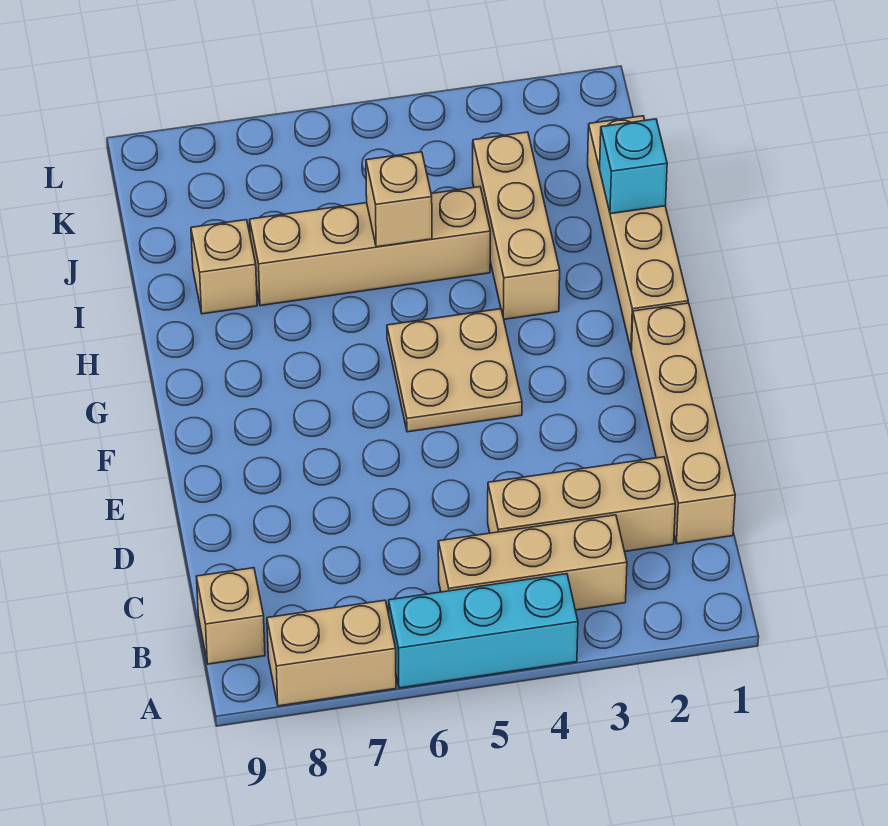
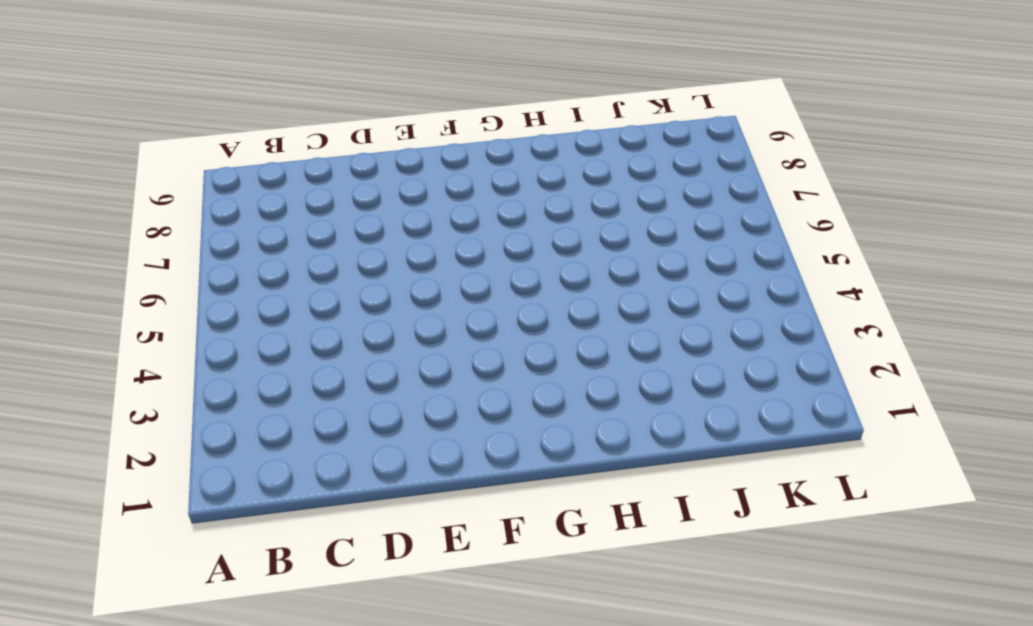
none -> cyan brick A4:A6 level 1
none -> tan brick A7:A8 level 1
none -> tan brick B3:B5 level 1

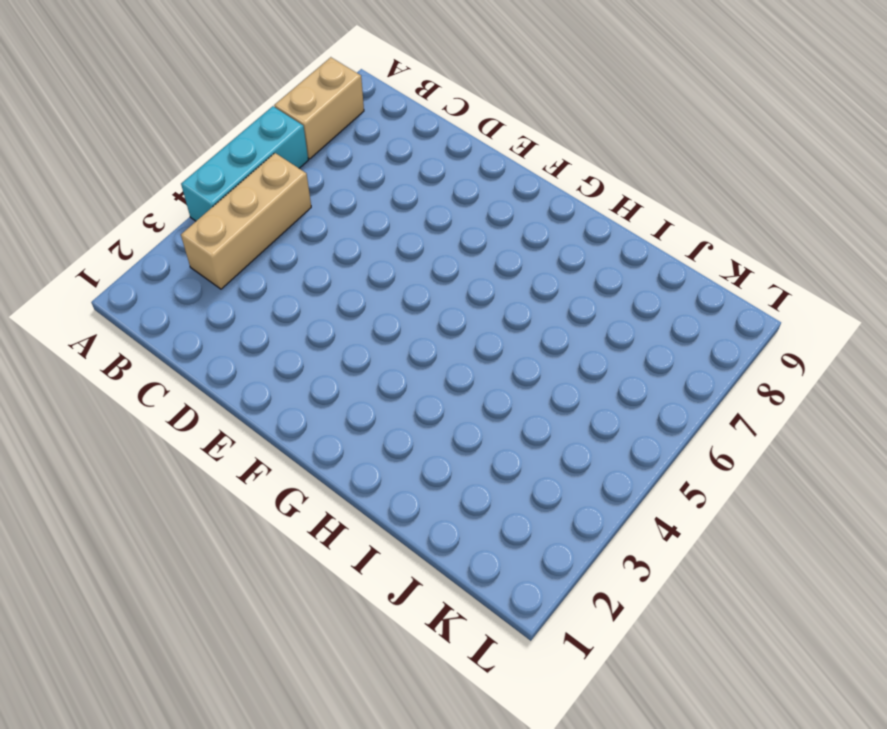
none -> tan brick B9 level 1
none -> tan brick C1:F1 level 1
none -> tan brick C2:C4 level 1

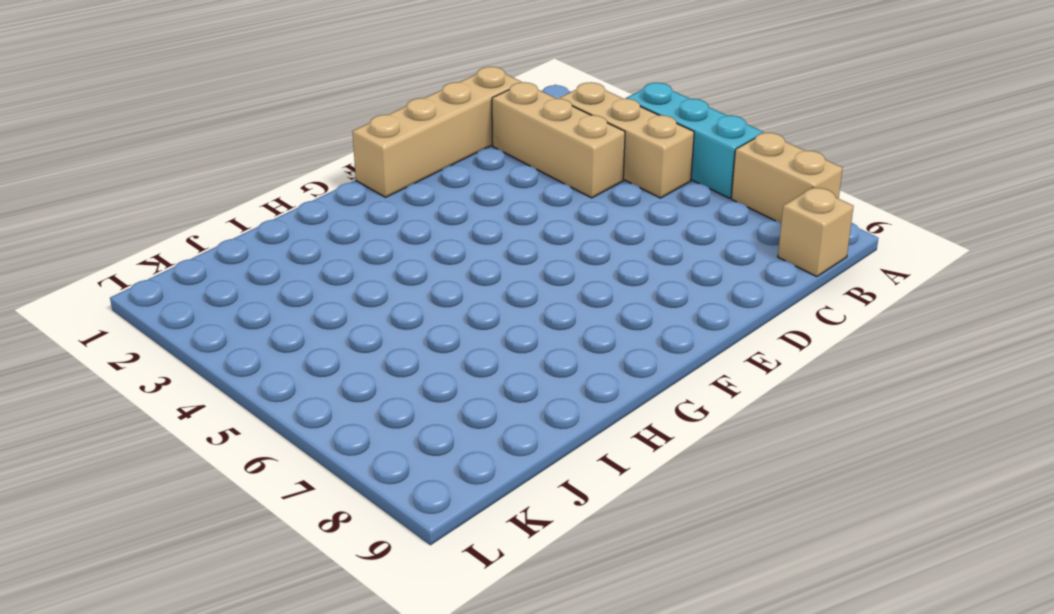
none -> tan plate F4:G5 level 1
none -> tan brick G1:J1 level 1
none -> tan brick H3:J3 level 1

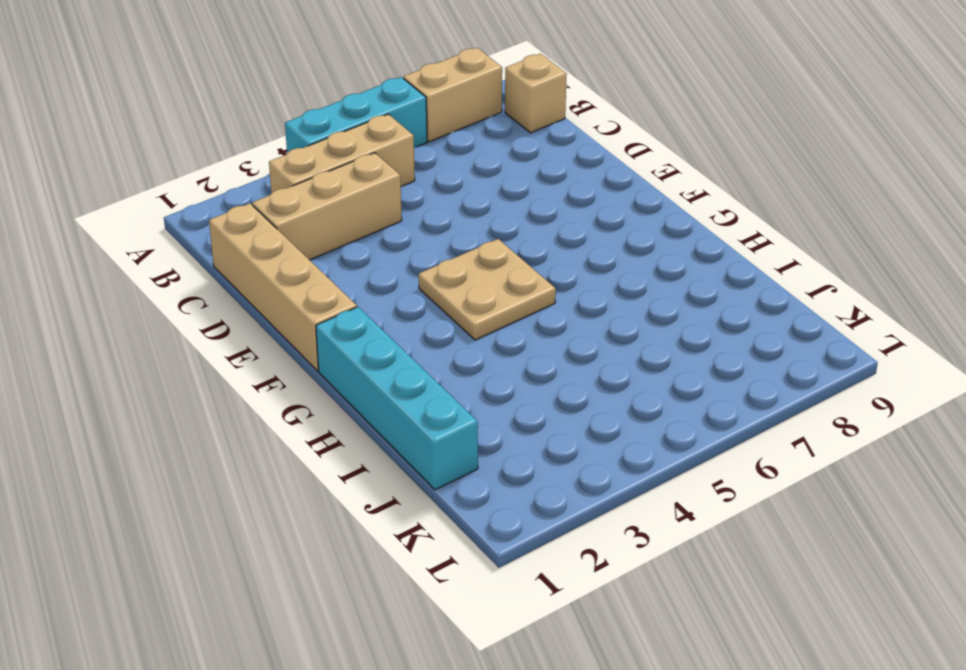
cyan brick G1:J1 level 1 -> tan brick G1:J1 level 1
none -> tan brick H3:J3 level 1
none -> tan brick I4:I7 level 1
none -> tan brick I8 level 1

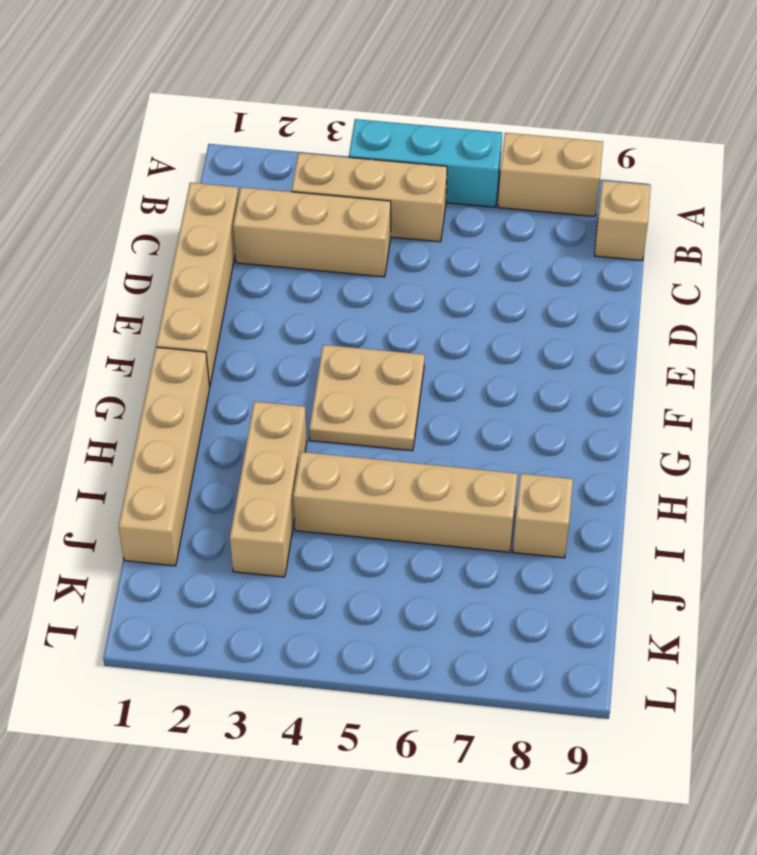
none -> cyan brick I1 level 2
none -> tan brick I5 level 2

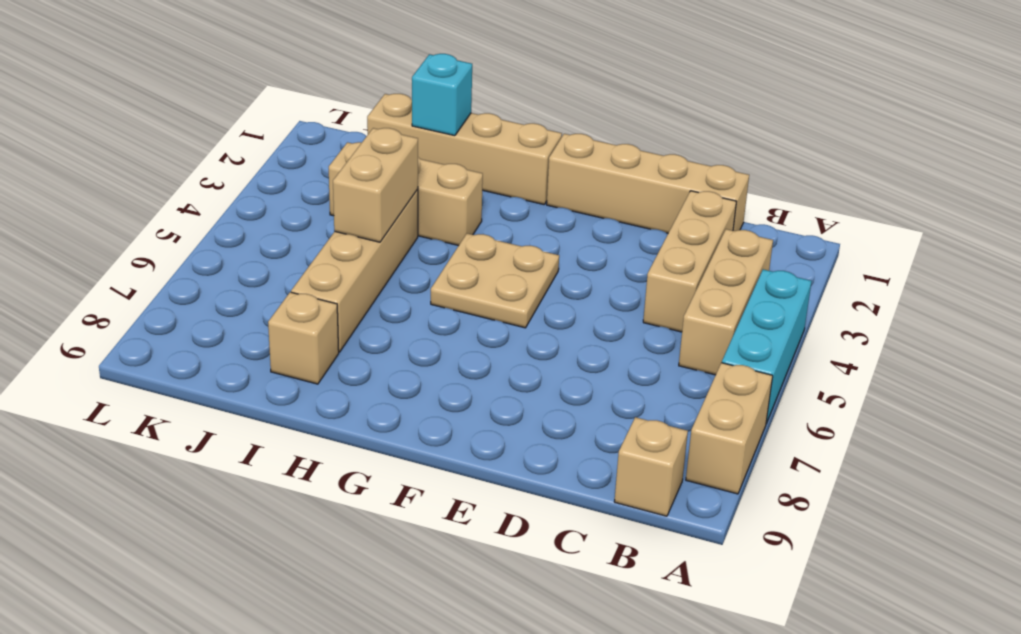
tan brick I4:I5 level 2 -> tan brick I5 level 2

